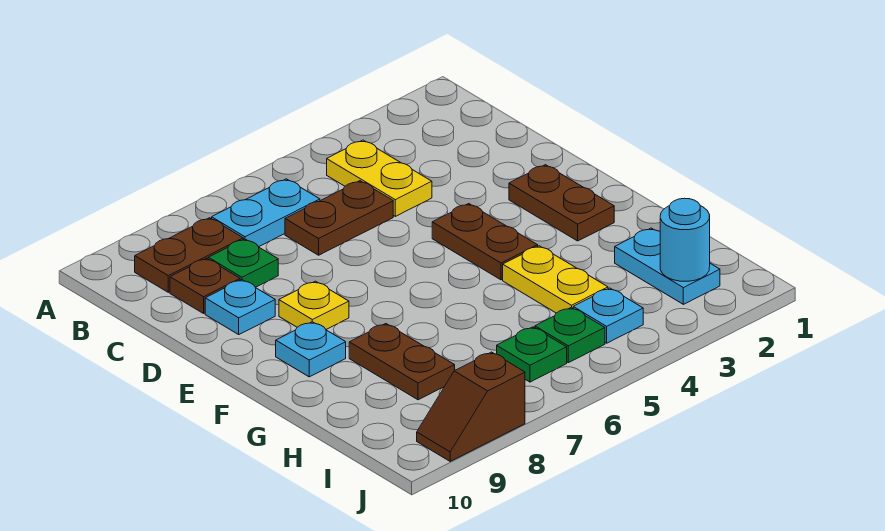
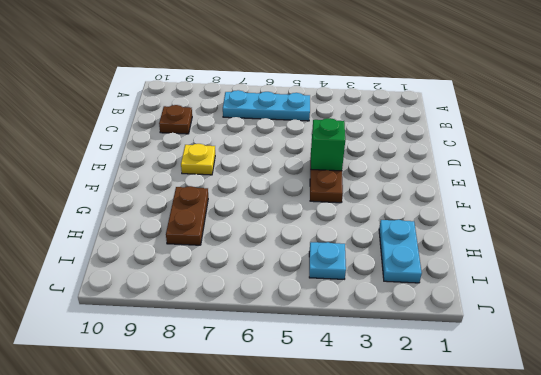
cyan plate B5:B7 level 1 -> cyan plate B6:B7 level 1
green brick E4 level 2 -> none
none -> yellow plate B4:C4 level 1
none -> brown plate B8:B9 level 1
none -> brown plate C5:C6 level 1

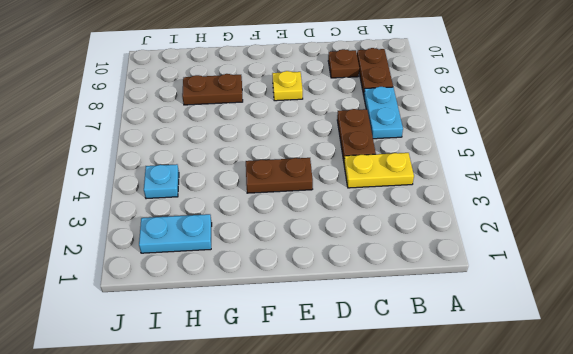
none -> green plate C8 level 1
none -> cyan plate D9 level 1
none -> brown plate E2:F2 level 1

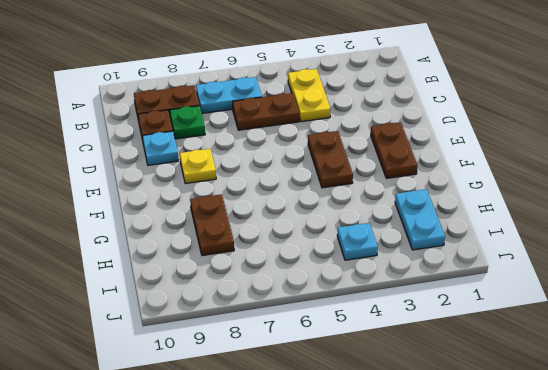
none -> cyan plate F9 level 1
none -> yellow plate G4:H4 level 1
none -> green plate I5 level 1

